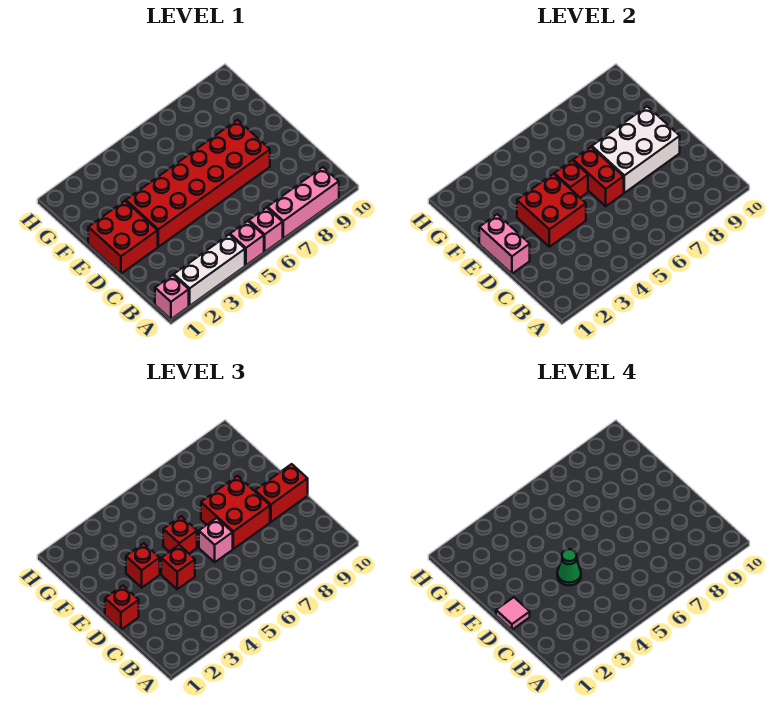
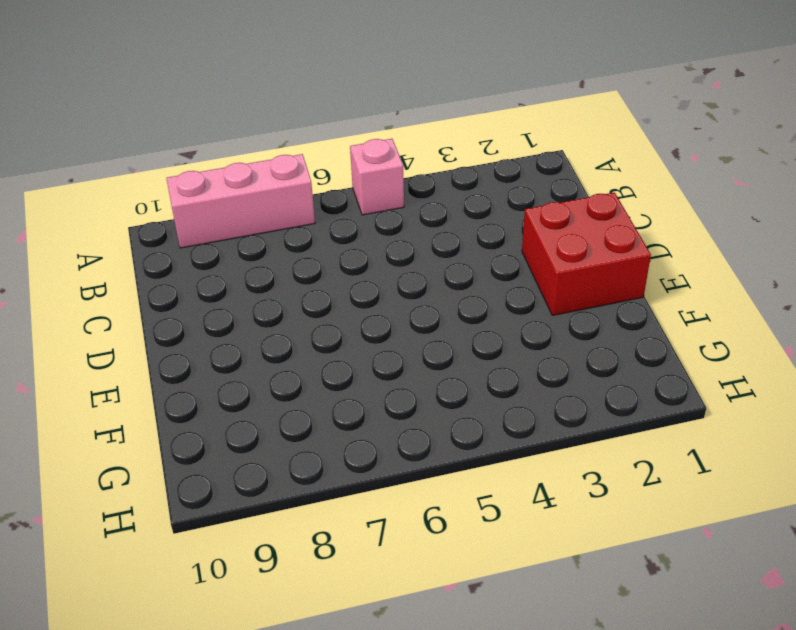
none -> pink brick A1 level 1
none -> white brick A2:A4 level 1
none -> pink brick A6 level 1

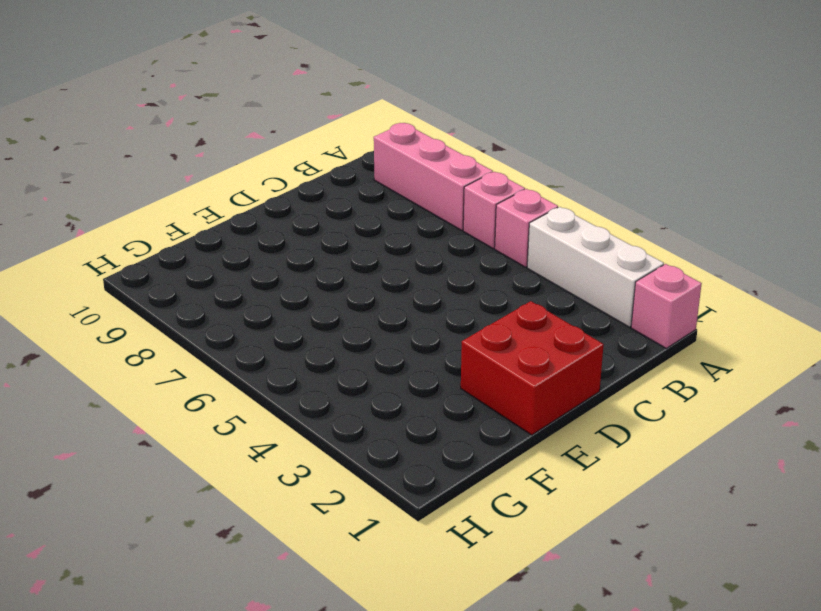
none -> red brick D3:E8 level 1
none -> pink brick D1:E1 level 2
none -> red brick D3:E4 level 2

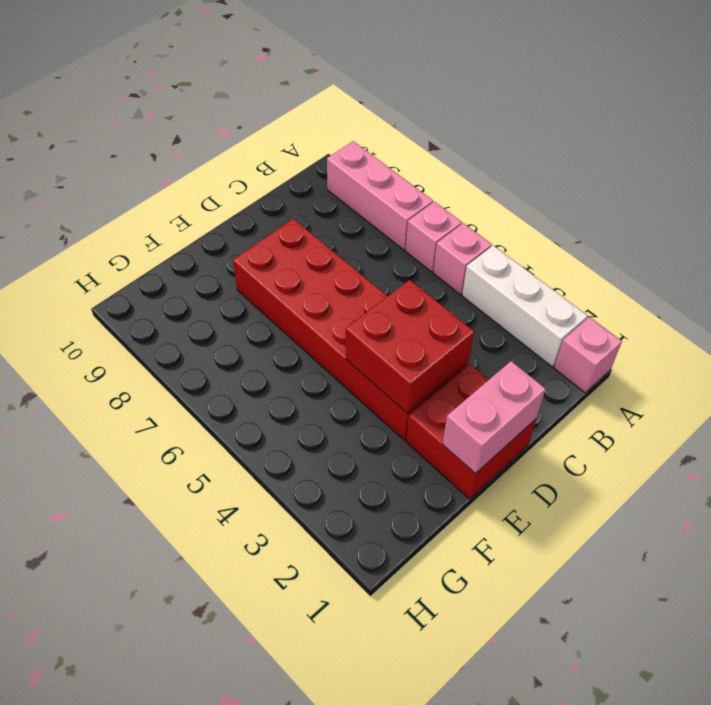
none -> red brick D6:E6 level 2
none -> white brick D7:E9 level 2
none -> red brick E5 level 2

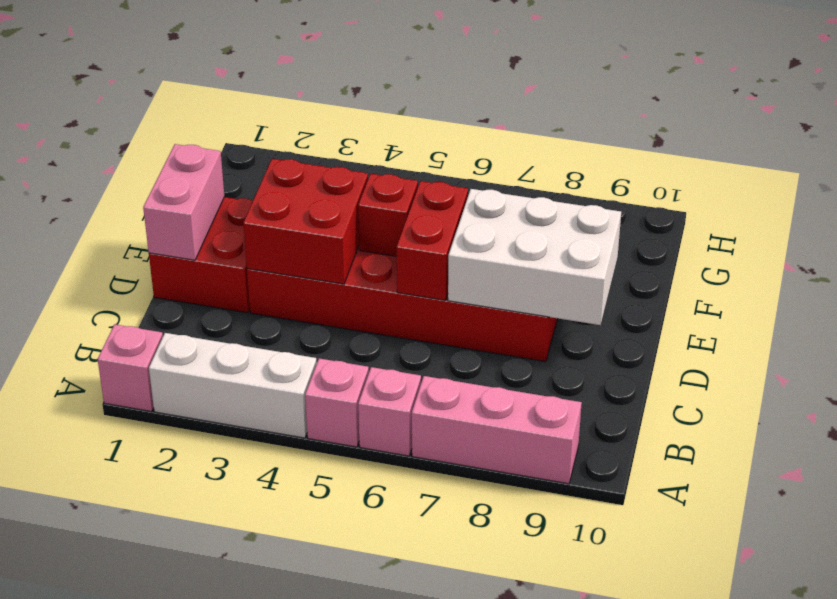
none -> red brick D1 level 3
none -> red brick D4 level 3
none -> pink brick D6 level 3

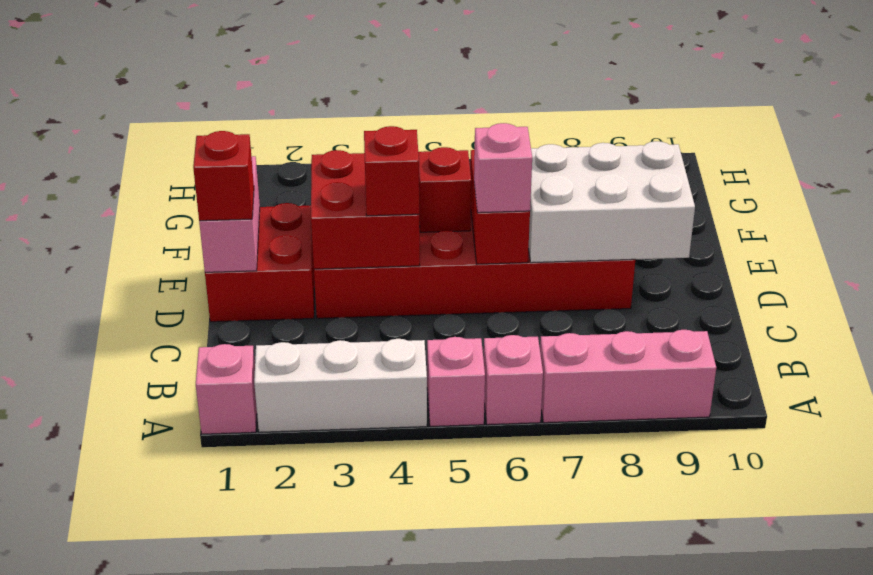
none -> red brick D7:E8 level 3
none -> red brick D9:D10 level 3
none -> red brick E3 level 3

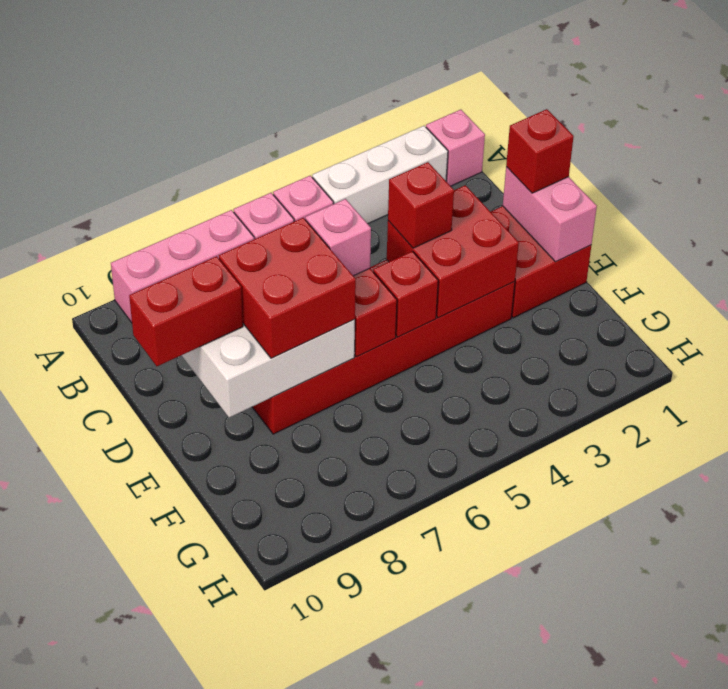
none -> red brick E3 level 3
none -> red brick E5 level 3
none -> pink tile D1 level 4

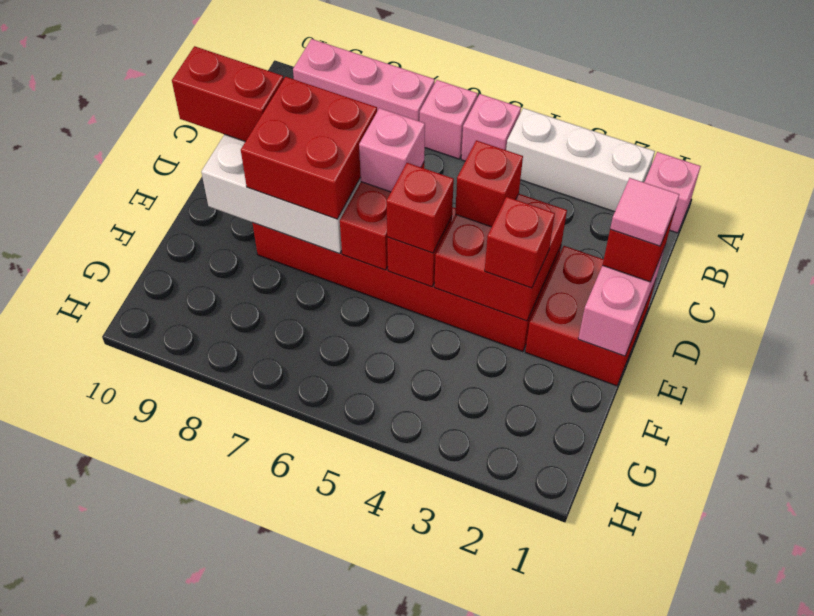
none -> green cone D4 level 4

